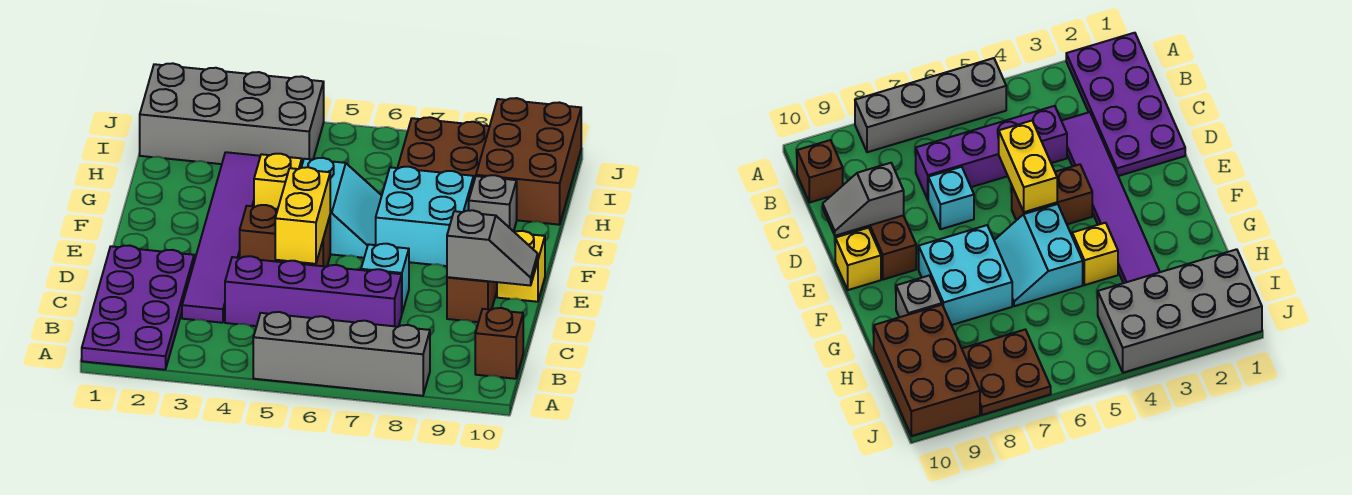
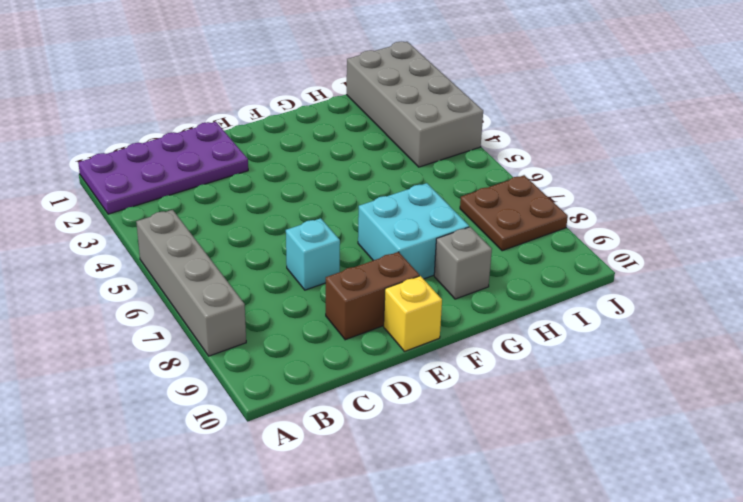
none -> brown brick B10 level 1
none -> purple tile C3:H3 level 1
none -> purple brick C4:C7 level 1

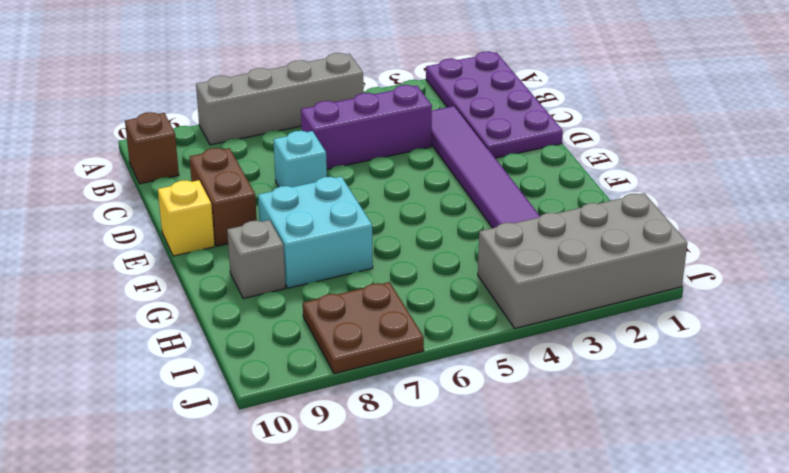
purple brick C4:C6 level 1 -> purple brick C4:C7 level 1
none -> brown brick E4:E5 level 1
none -> cyan slope F5:G6 level 1 top 5
none -> yellow brick G4 level 1

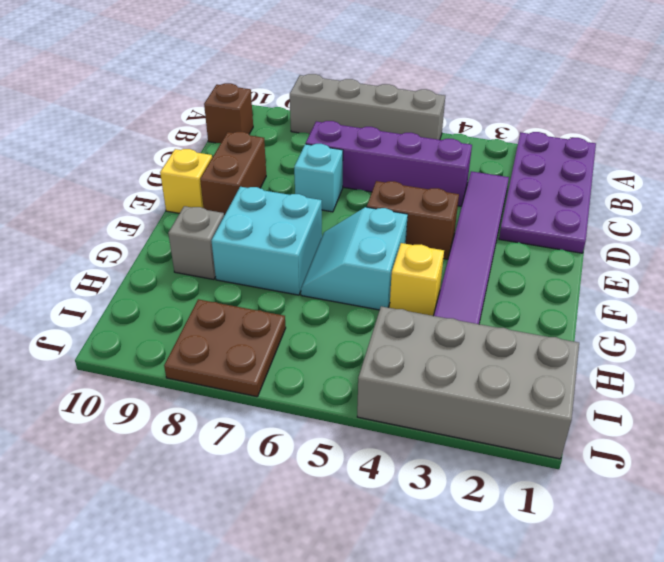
none -> brown brick H9:J10 level 1
none -> yellow brick D5:E5 level 2
none -> grey slope D9:D10 level 2 top 9

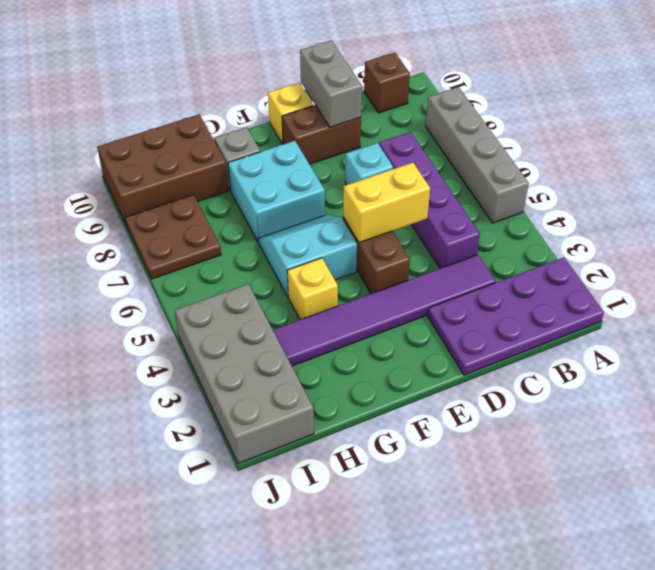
grey brick D9:D10 level 2 -> grey slope D9:D10 level 2 top 9

